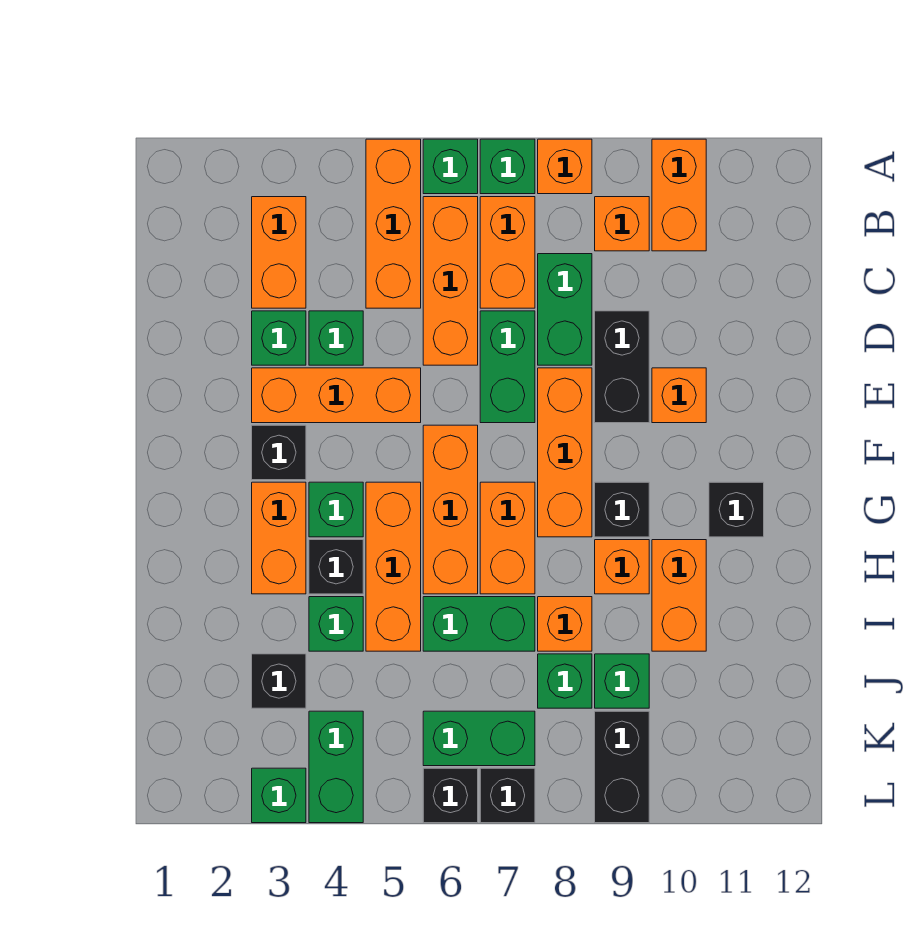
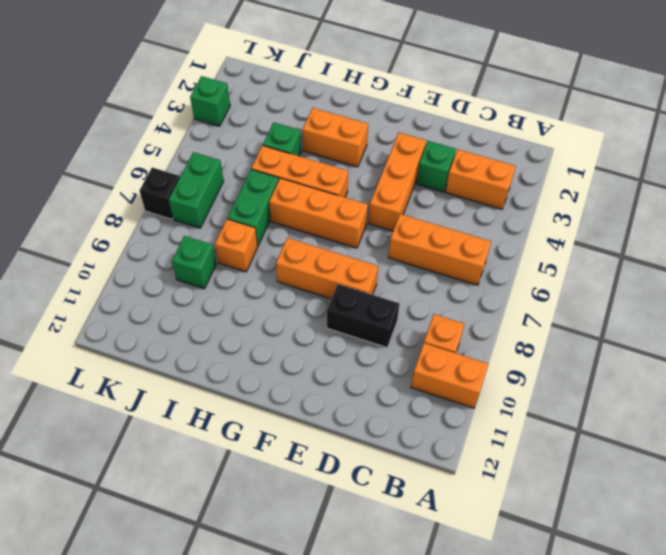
none -> orange brick A5:C5 level 1
none -> green brick A6 level 1
none -> green brick A7 level 1
none -> orange brick A8 level 1

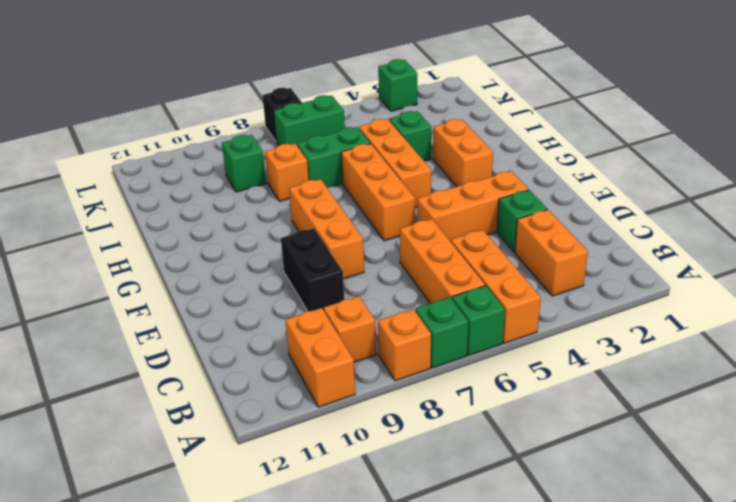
none -> orange brick B7:C7 level 1
none -> green brick C8:D8 level 1
none -> green brick D4 level 1
none -> green brick D7:E7 level 1

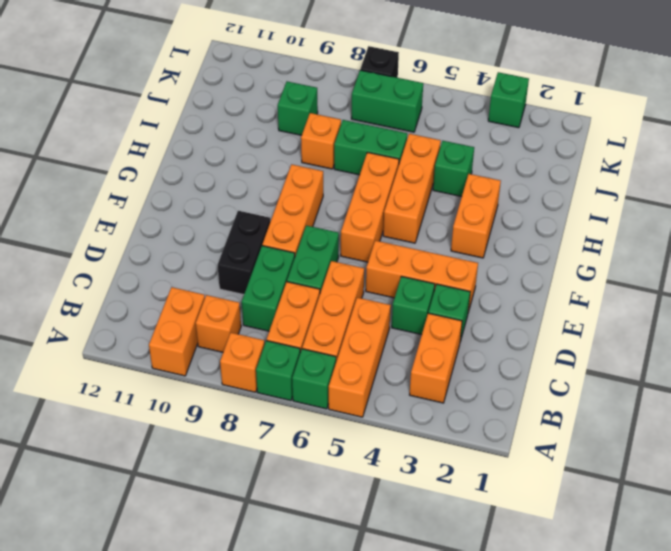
none -> orange brick E10 level 1
none -> black brick F3 level 1
none -> green brick G4 level 1
none -> orange brick G7:H7 level 1

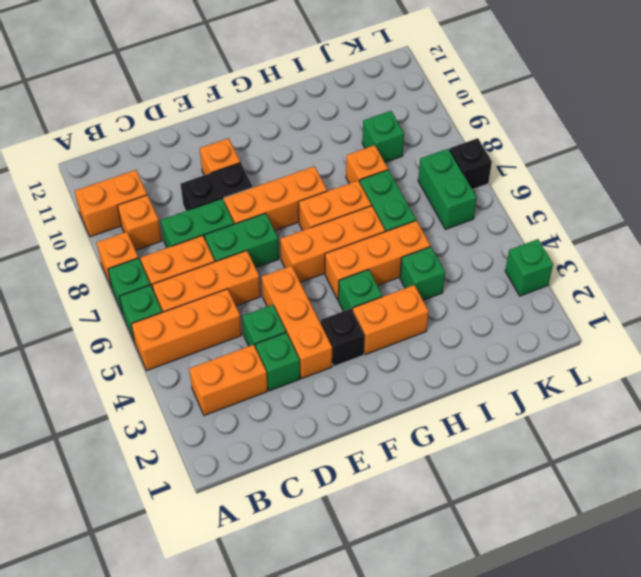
none -> black brick G9 level 1
none -> black brick G11 level 1
none -> black brick H4 level 1
none -> orange brick H9 level 1

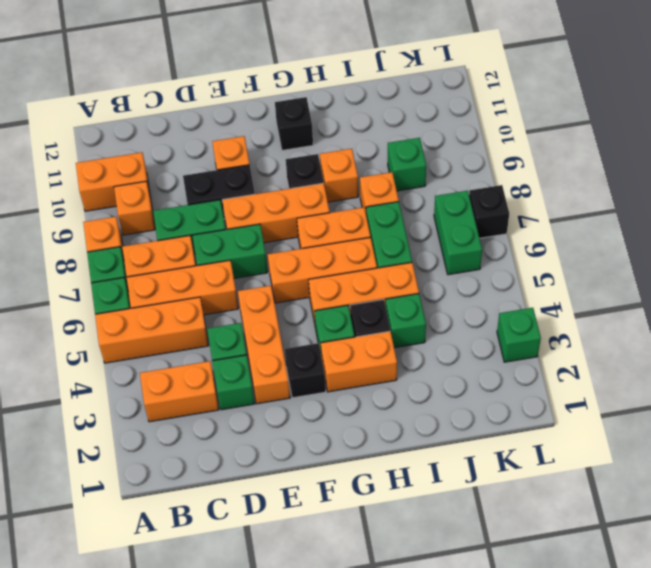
none -> orange brick H10:I10 level 1
none -> black brick J3 level 1
none -> green brick J8 level 1
none -> green brick K4:L4 level 1

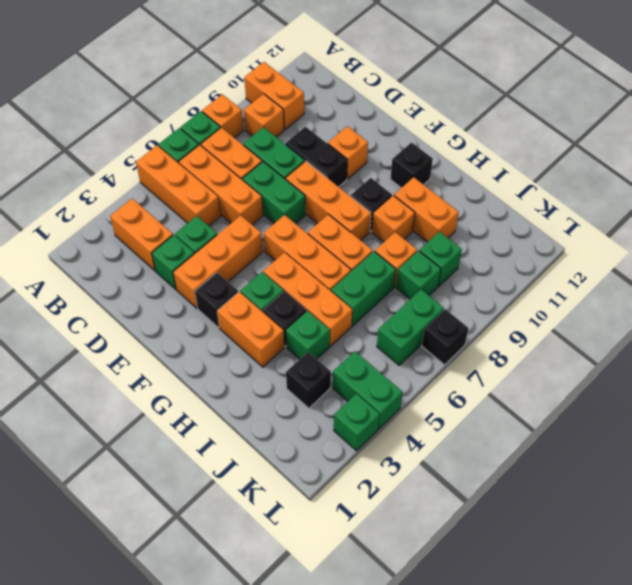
none -> black brick K9:L9 level 1
none -> black brick L6 level 1

